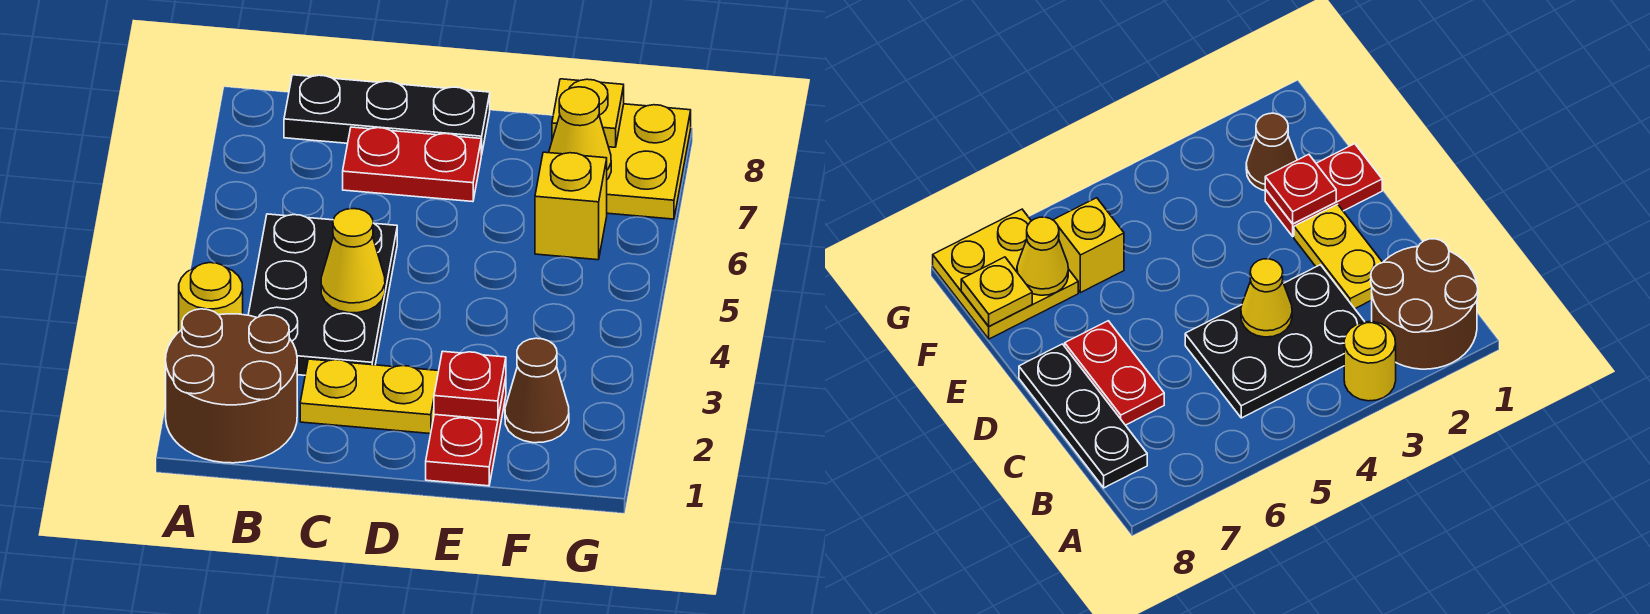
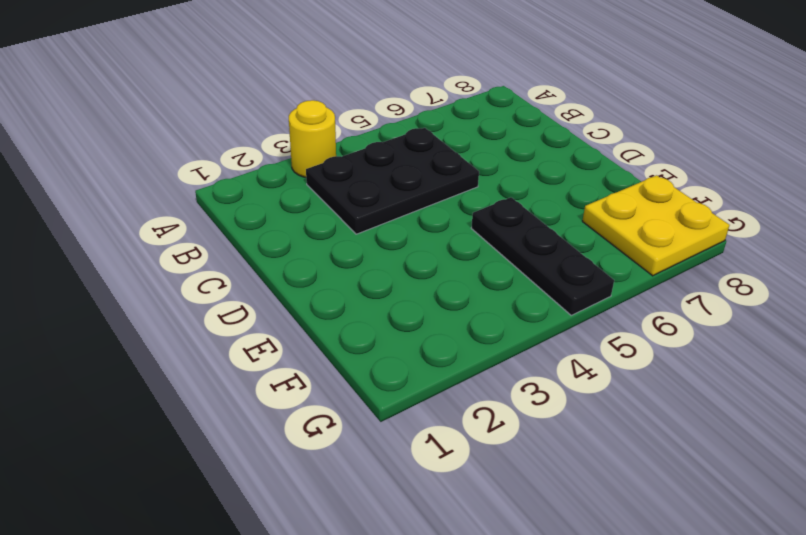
black plate E5:G5 level 1 -> black plate B8:D8 level 1
none -> brown round brick A1:B2 level 1
none -> yellow plate C2:D2 level 1
none -> red plate C7:D7 level 1

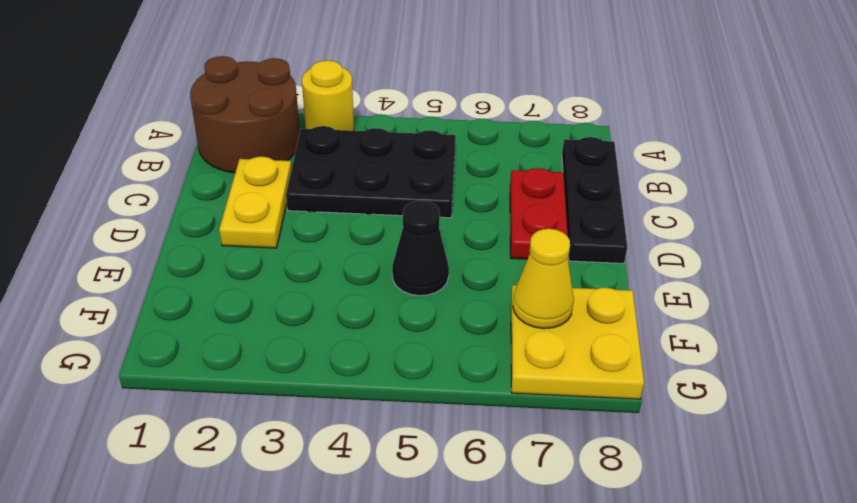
black cone E5 level 1 -> none
none -> red plate E1:E2 level 1
none -> brown cone F2 level 1
none -> yellow brick F6 level 1

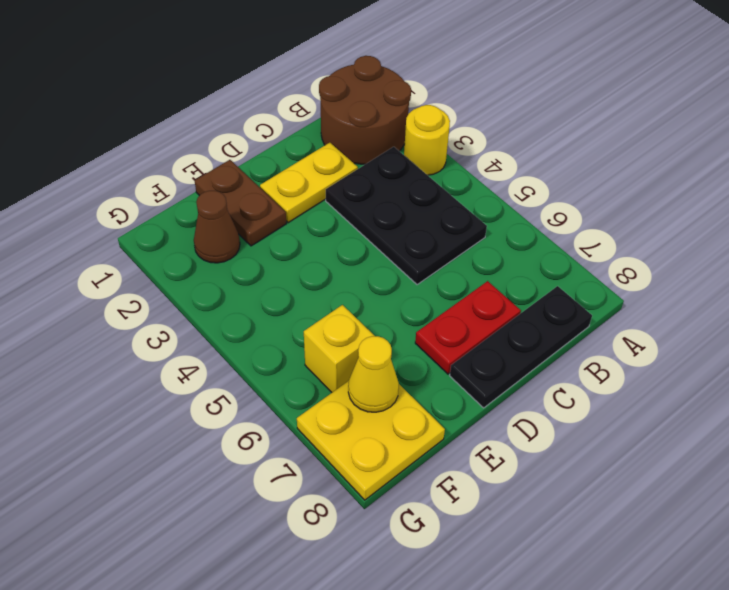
brown plate E1:E2 level 1 -> red plate E1:E2 level 1
none -> yellow cone C4 level 2
none -> red plate E2 level 2
none -> yellow plate F8 level 2

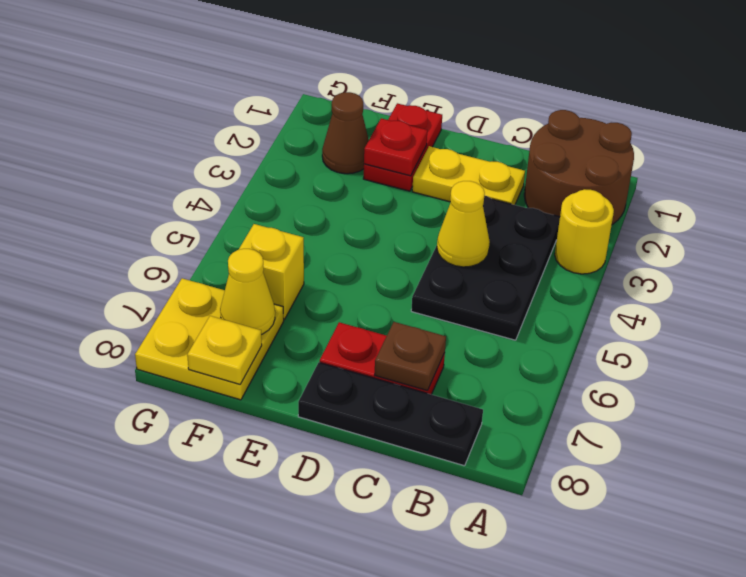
brown plate C7 level 2 -> none

